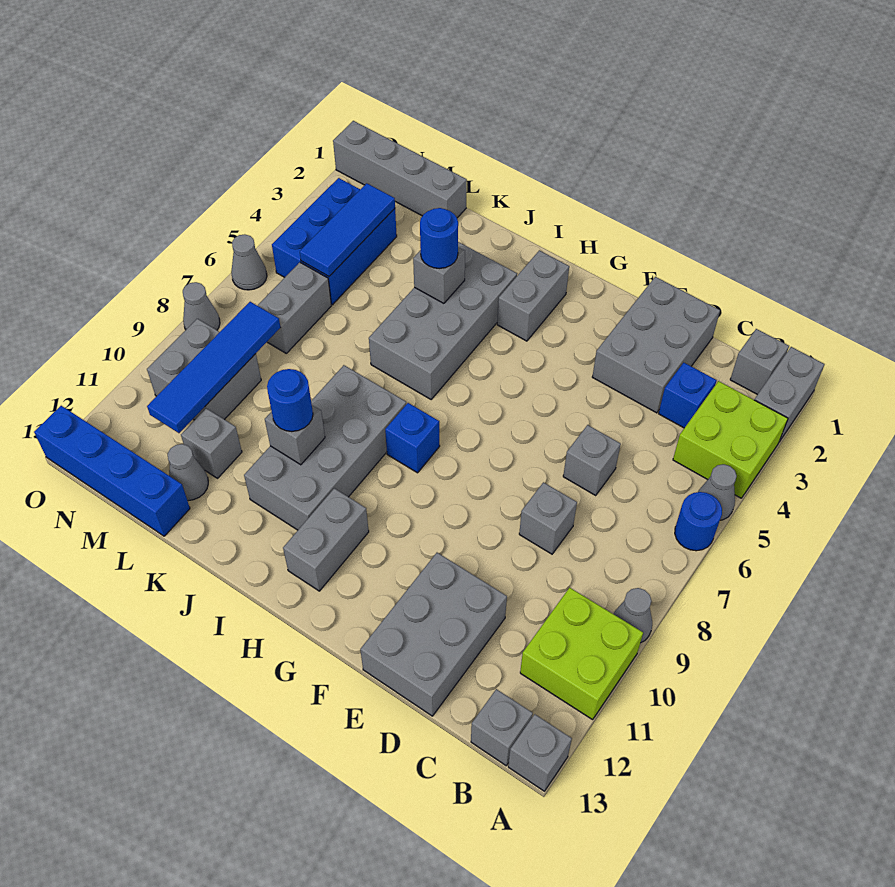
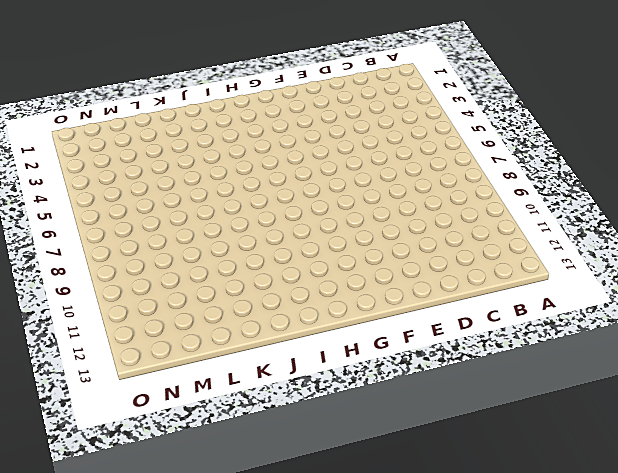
none -> grey brick A1:A2 level 1
none -> lime brick A3:B4 level 1
none -> grey cone A5 level 1
none -> blue round brick A6 level 1

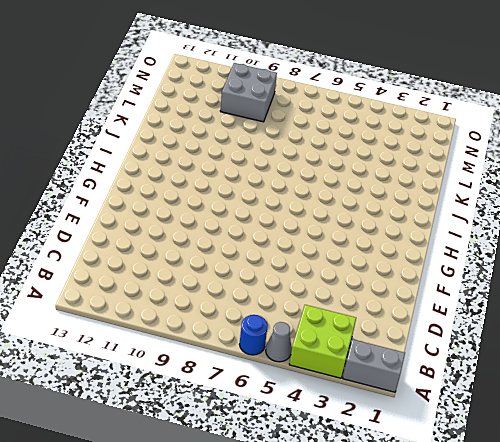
none -> grey cone A9 level 1
none -> lime brick A10:B11 level 1
none -> grey brick A13 level 1
none -> grey brick B1 level 1

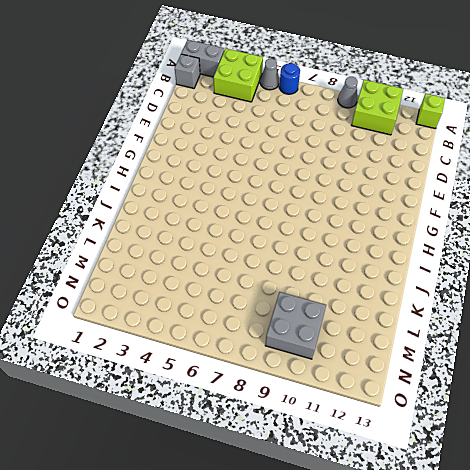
lime brick A13 level 1 -> grey brick A13 level 1
none -> grey brick B13 level 1
none -> blue brick C3 level 1
none -> grey brick D1:E3 level 1
none -> grey brick D6 level 1

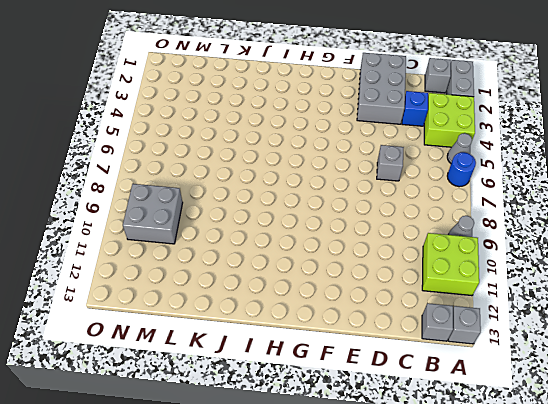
none -> grey brick D8 level 1
none -> grey brick D11:E13 level 1
none -> grey brick H2:H3 level 1
none -> blue brick H8 level 1

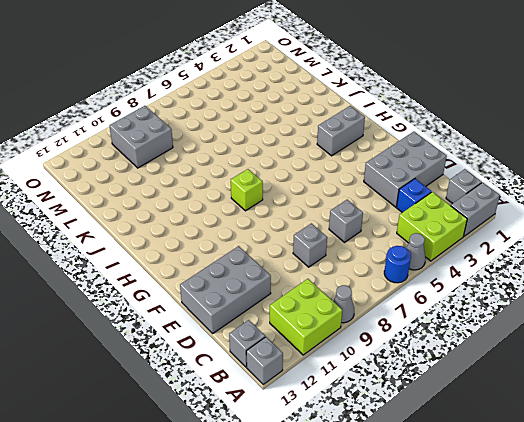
lime brick H8 level 1 -> blue brick H8 level 1
none -> grey brick H11:H12 level 1
none -> grey brick I3:J6 level 1
none -> grey brick I8:J11 level 1
none -> grey brick L1:O1 level 1

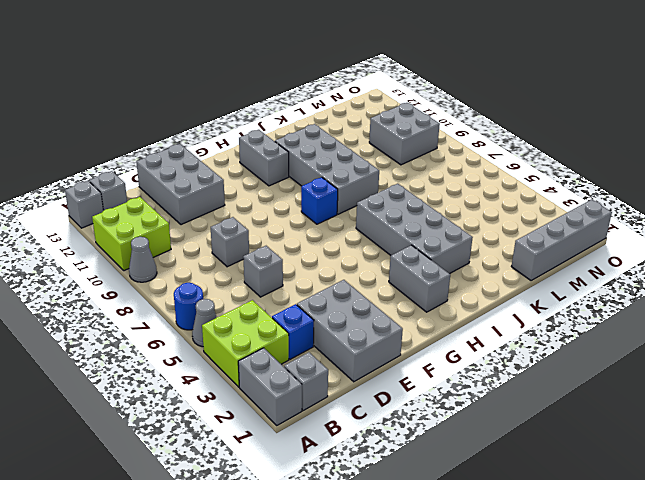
none -> grey brick L11 level 1
none -> grey cone L12 level 1
none -> blue brick L13:O13 level 1
none -> blue brick M3:N5 level 1

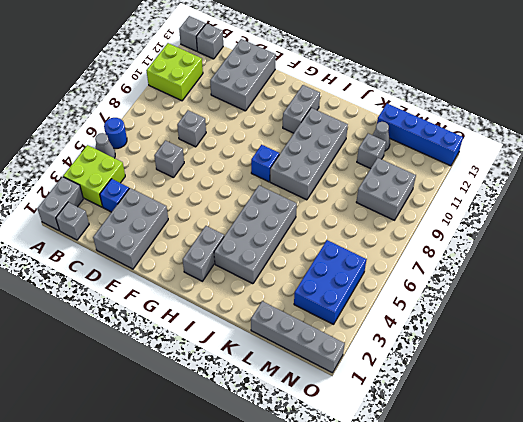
none -> grey cone A9 level 1
none -> grey brick M6:M7 level 1
none -> grey cone O6 level 1
none -> grey cone O8 level 1

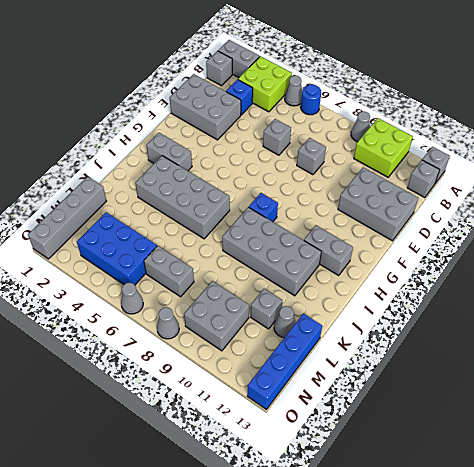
none -> grey brick J4 level 2
none -> grey brick J10 level 2
none -> blue tile M3:M5 level 2
none -> blue tile M8:M11 level 2

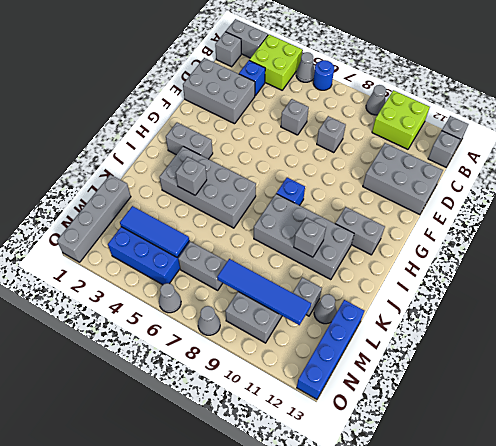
none -> blue round brick J4 level 3
none -> blue round brick J10 level 3

